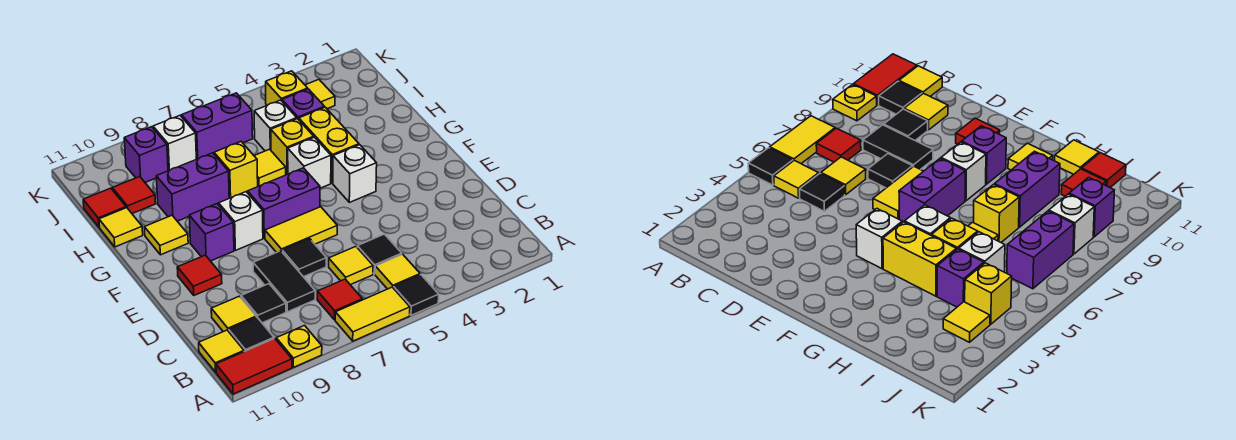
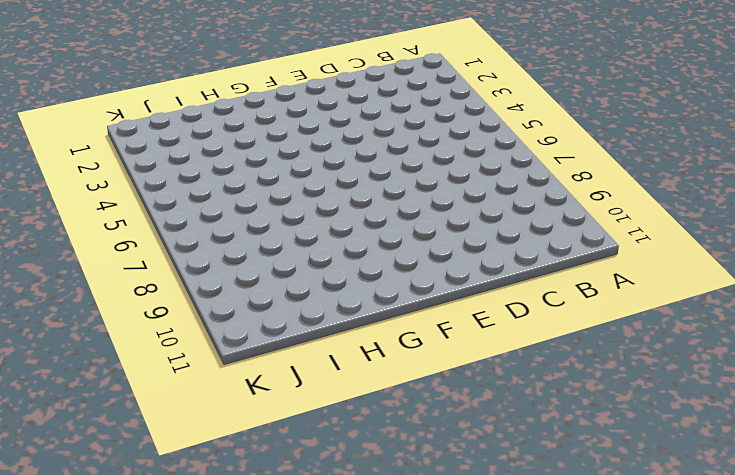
none -> black tile A5 level 1
none -> yellow tile A6:A7 level 1
none -> yellow plate A9 level 1
none -> red tile A10:A11 level 1

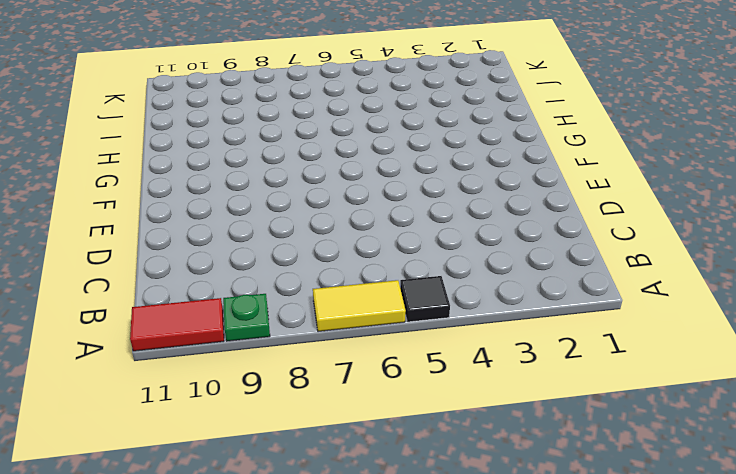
green plate A9 level 1 -> yellow plate A9 level 1
none -> yellow tile B5 level 1
none -> red tile B7 level 1
none -> black tile B10 level 1
none -> yellow tile B11 level 1

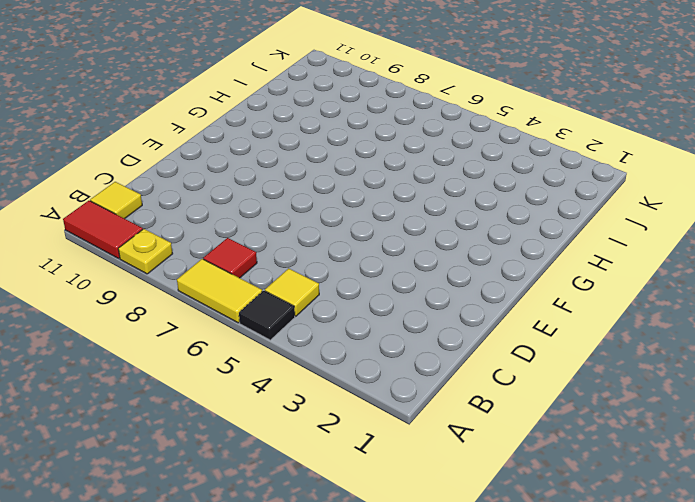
none -> black tile B10 level 1
none -> black tile C5 level 1
none -> yellow tile C6 level 1
none -> black tile C8:D8 level 1

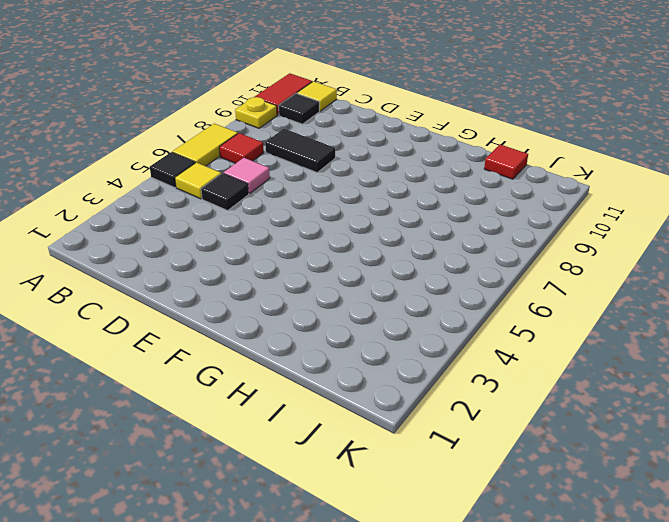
pink tile C6 level 1 -> yellow tile C6 level 1
none -> black tile C9 level 1
none -> yellow tile C10 level 1
none -> black tile D7 level 1
none -> yellow tile E6:E7 level 1

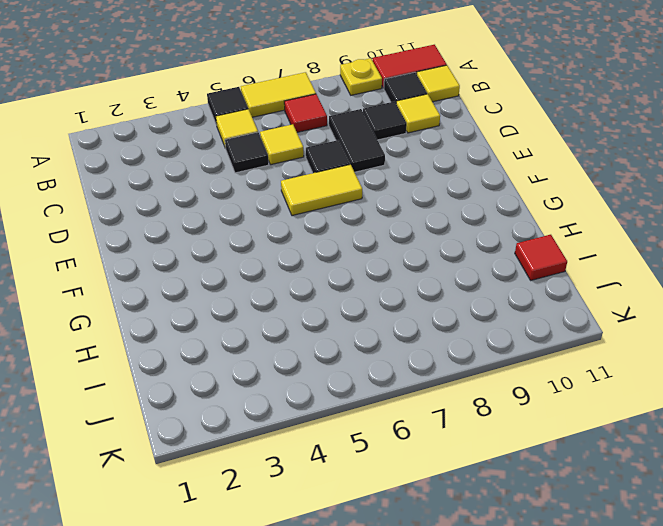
none -> red tile E10 level 1
none -> white brick F4 level 1
none -> purple brick F6:F7 level 1
none -> white brick F8 level 1

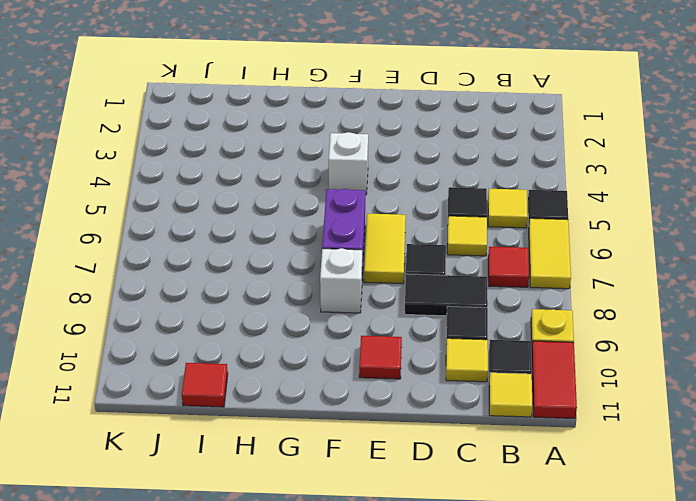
none -> purple brick F9 level 1
none -> yellow brick G4:H4 level 1
none -> white brick G5 level 1
none -> yellow tile G10 level 1

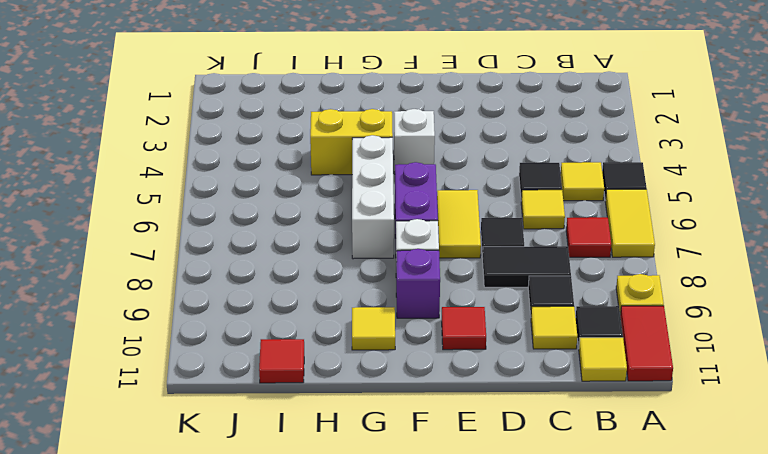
white brick G5:G7 level 1 -> white brick G5 level 1
none -> yellow brick H5 level 1
none -> yellow tile H6 level 1
none -> yellow brick H7 level 1
none -> purple brick H8:H9 level 1

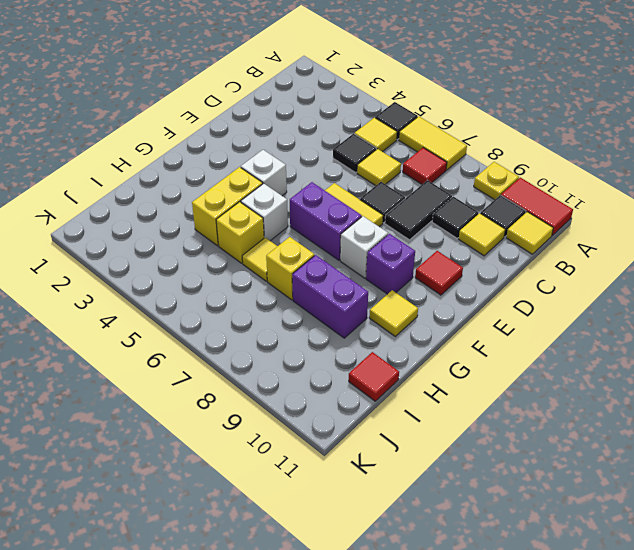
none -> yellow tile H11 level 1
none -> purple brick I4 level 1
none -> white brick I5 level 1
none -> red tile I10 level 1

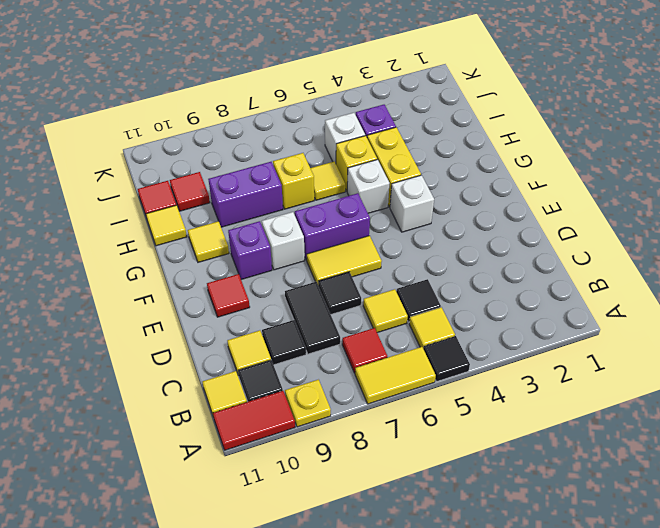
none -> yellow tile J3 level 1
none -> yellow brick J4 level 1
none -> purple brick J6:J7 level 1
none -> white brick J8 level 1

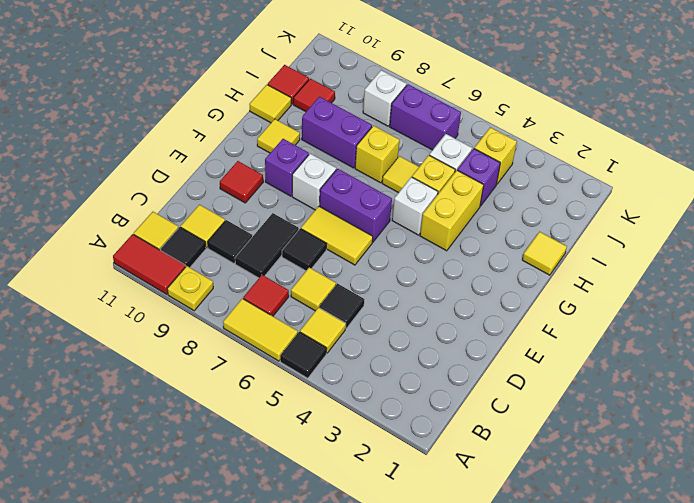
yellow tile H1 level 1 -> yellow tile J3 level 1
none -> white brick F4 level 1
none -> purple brick J9 level 1

